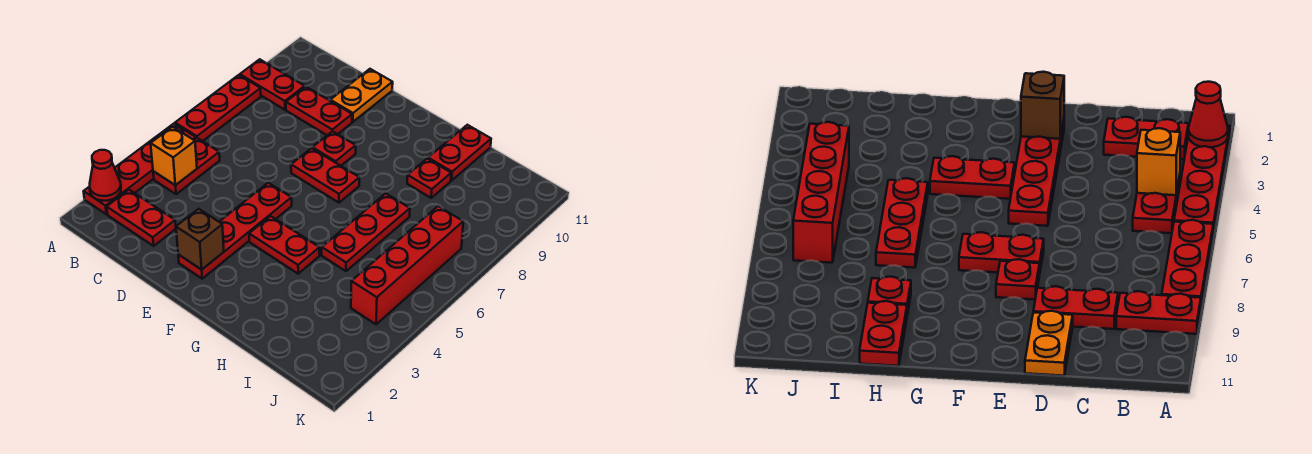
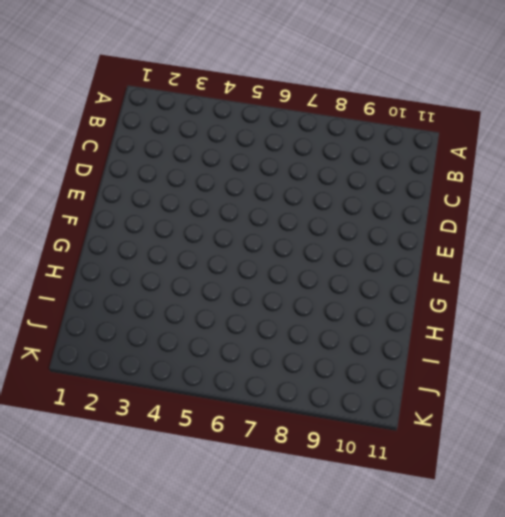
none -> red plate A2:A5 level 1
none -> red plate A6:A8 level 1
none -> red plate A9:B9 level 1

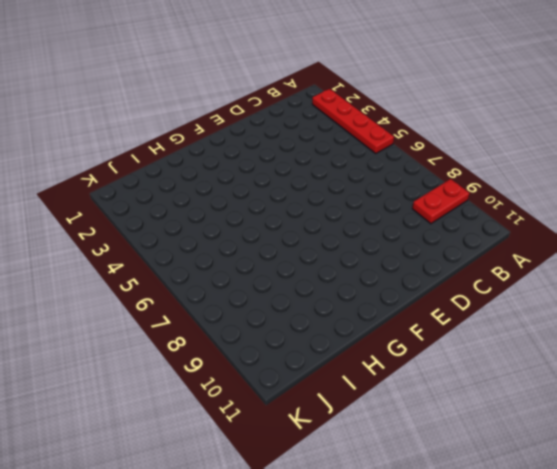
none -> red plate A6:A8 level 1
none -> red plate B2:C2 level 1
none -> red plate B4:B5 level 1

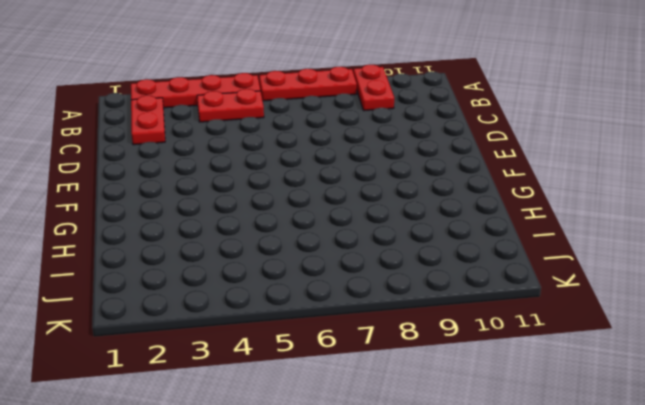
none -> red plate C9:D9 level 1
none -> orange plate D10:D11 level 1
none -> red plate E2:E5 level 1

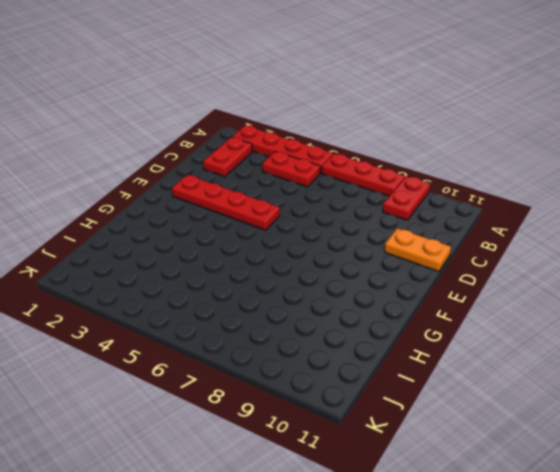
none -> red plate C9:D9 level 1
none -> red plate E7:F7 level 1
none -> red plate E8 level 1

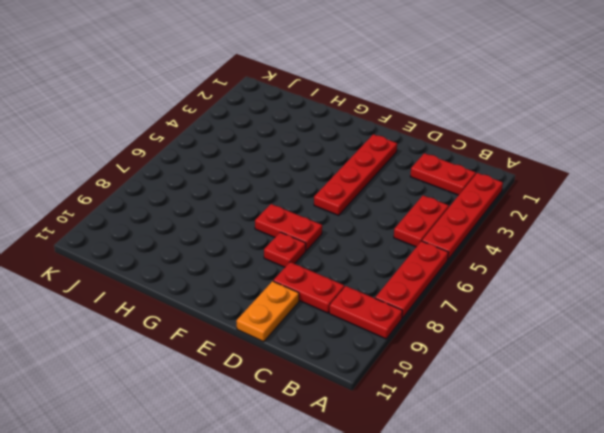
none -> red plate F4:G4 level 1
none -> red plate H5:H7 level 1
none -> red plate H9 level 1

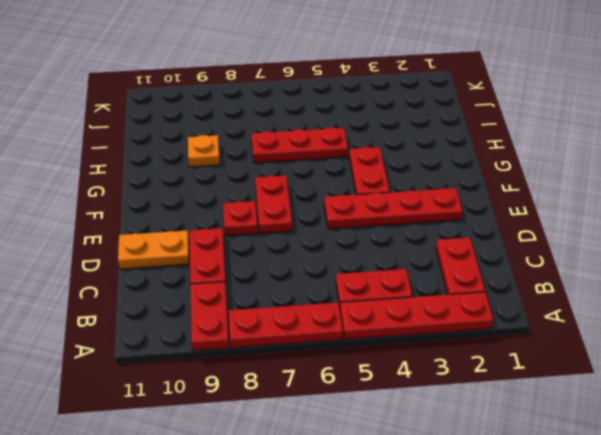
orange plate H9 level 1 -> red plate H9 level 1
none -> red plate H10:H11 level 1
none -> red brick J4:J7 level 1
none -> red cone A2 level 2

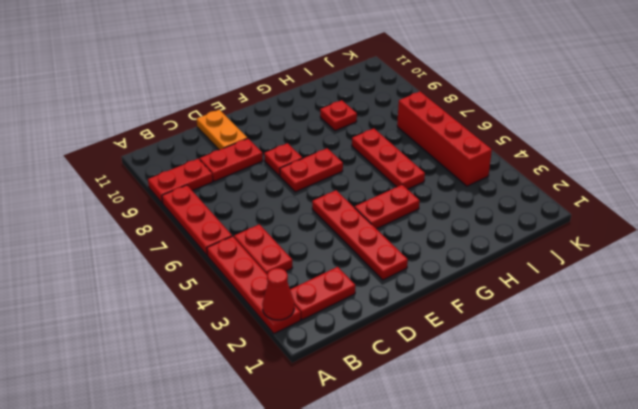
none -> red plate H10:H11 level 1
none -> orange brick B4 level 2
none -> brown brick E2 level 2

